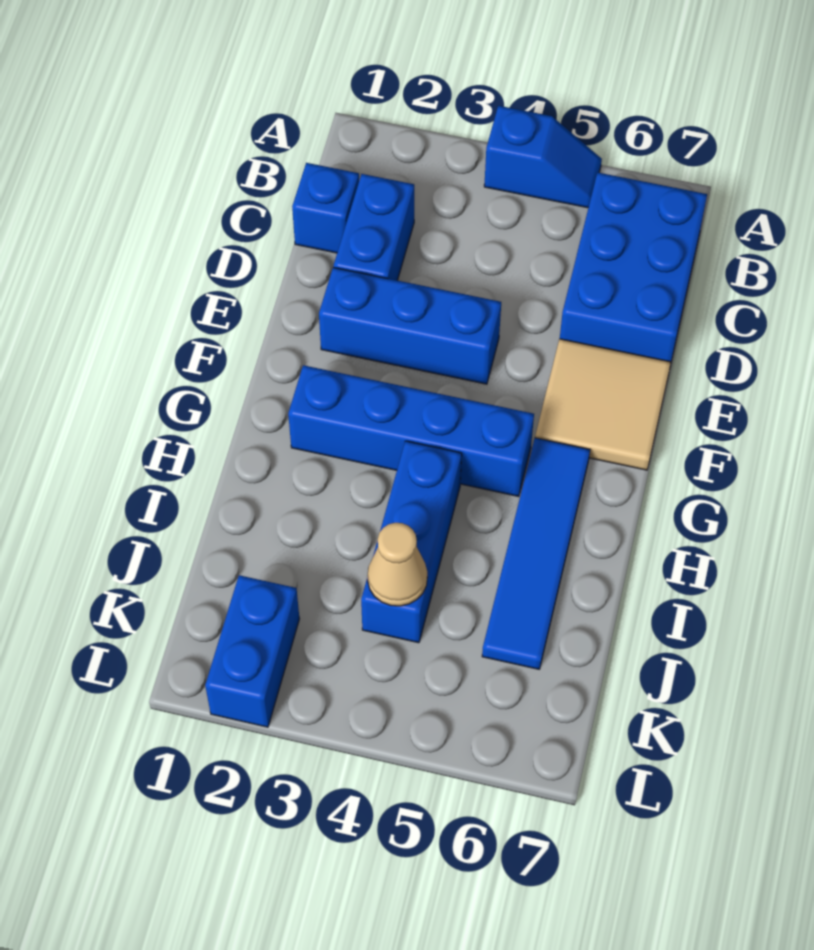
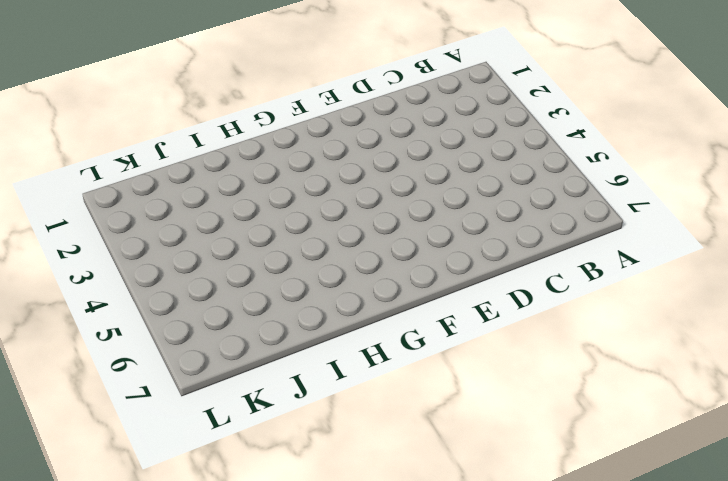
none -> blue slope A4:A5 level 1 top 4
none -> blue brick B6:D7 level 1

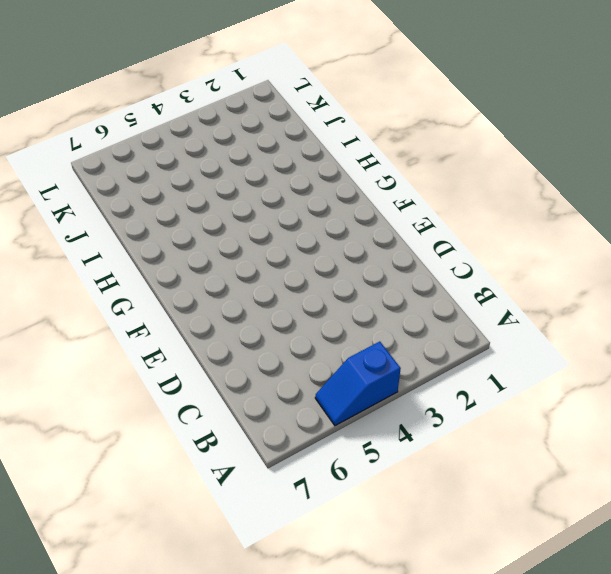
none -> blue brick B6:D7 level 1
none -> blue brick C1 level 1

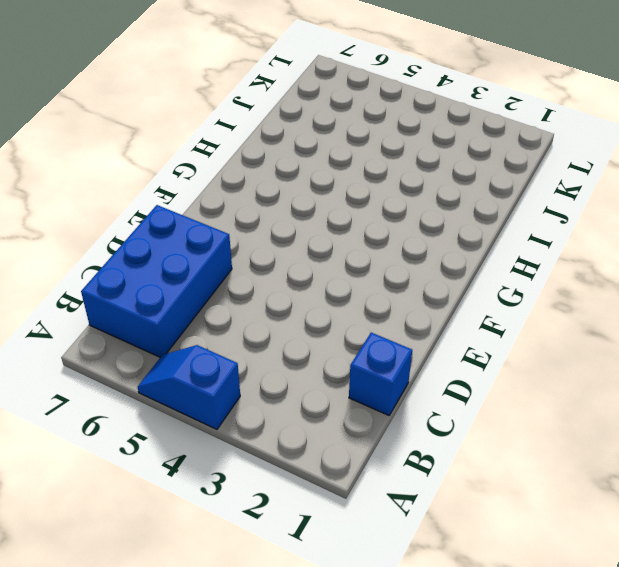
none -> blue brick C2:D2 level 1
none -> blue brick E2:E4 level 1

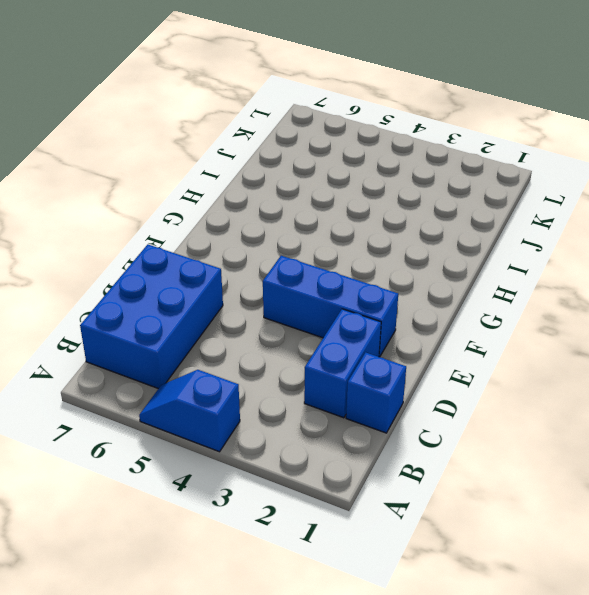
none -> tan tile E6:F7 level 1
none -> blue brick G2:G5 level 1

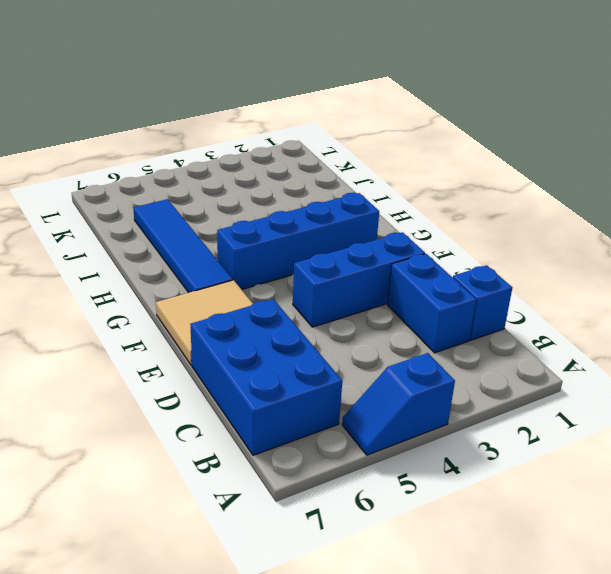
none -> blue brick H4:J4 level 1
none -> blue brick K2:L2 level 1

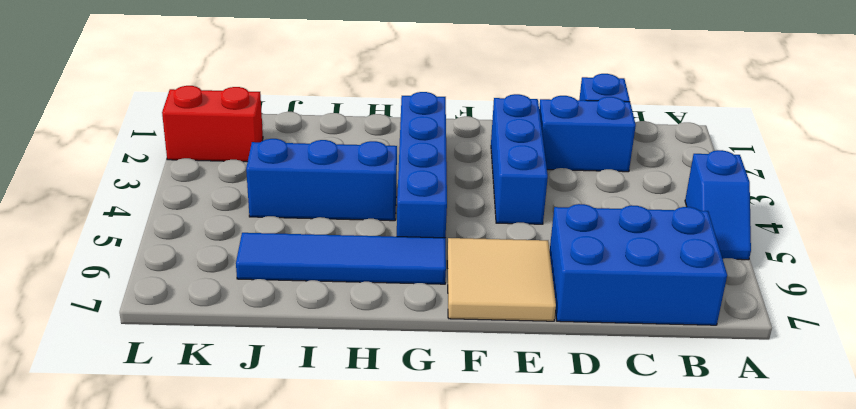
red brick K2:L2 level 1 -> blue brick K2:L2 level 1
none -> tan cone J4 level 2

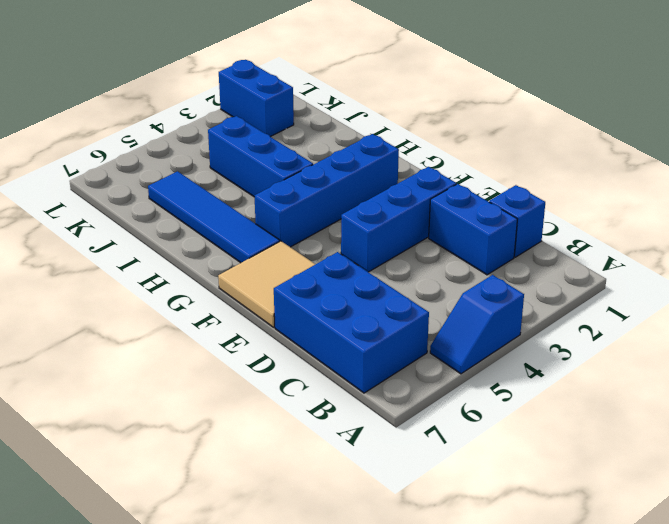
none -> tan cone J4 level 2

